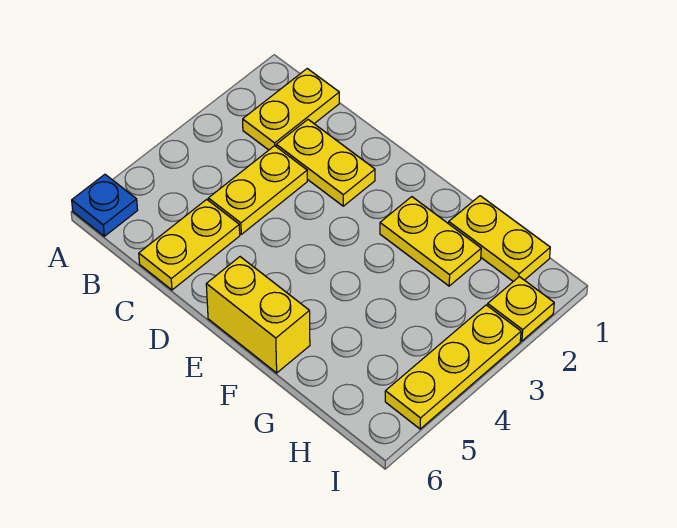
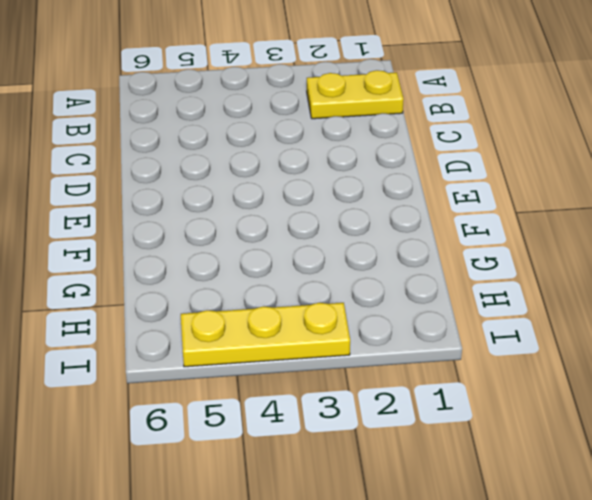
none -> blue plate A6 level 1
none -> yellow plate C2:D2 level 1

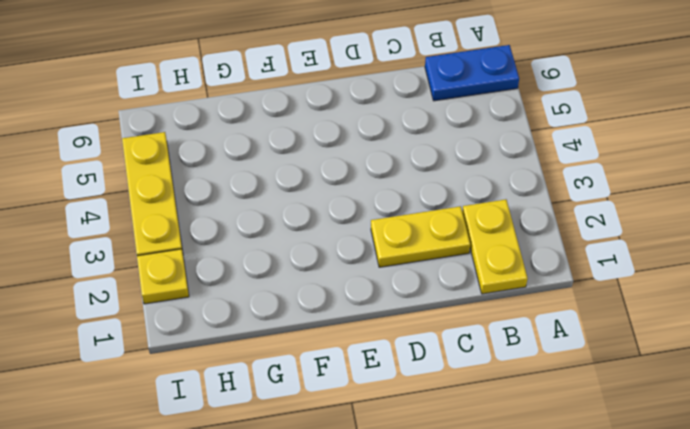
blue plate A6:B6 level 1 -> blue plate A6 level 1
none -> yellow plate C3:C4 level 1
none -> yellow plate C5:C6 level 1

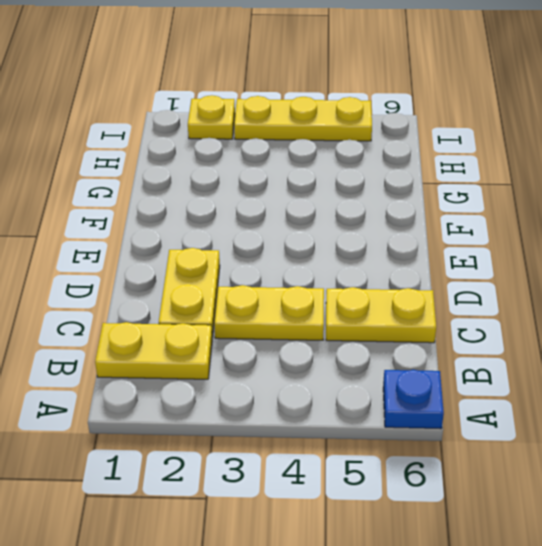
none -> yellow brick E6:F6 level 1
none -> yellow plate F2:G2 level 1

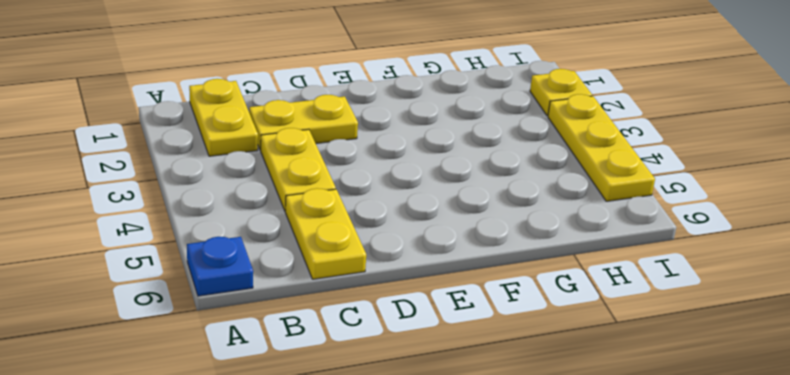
none -> yellow brick E6:F6 level 1
none -> yellow plate F2:G2 level 1

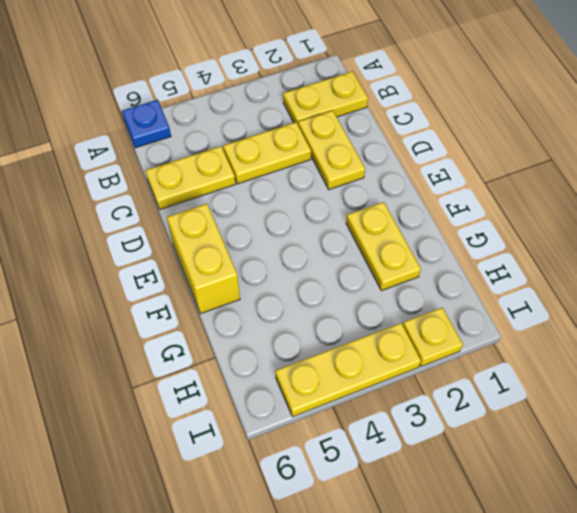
none -> yellow plate G1:H1 level 1

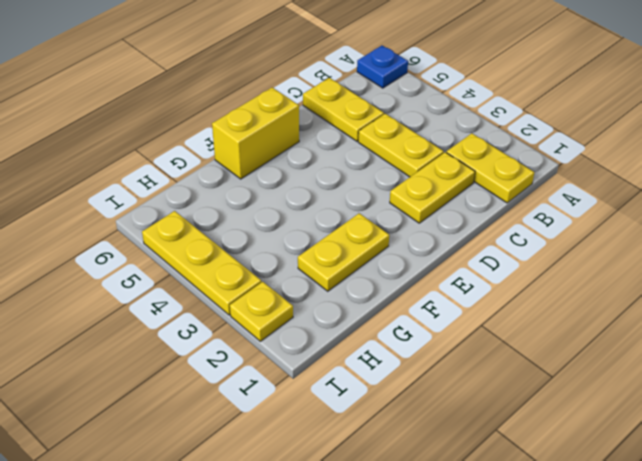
none -> yellow plate G1:H1 level 1

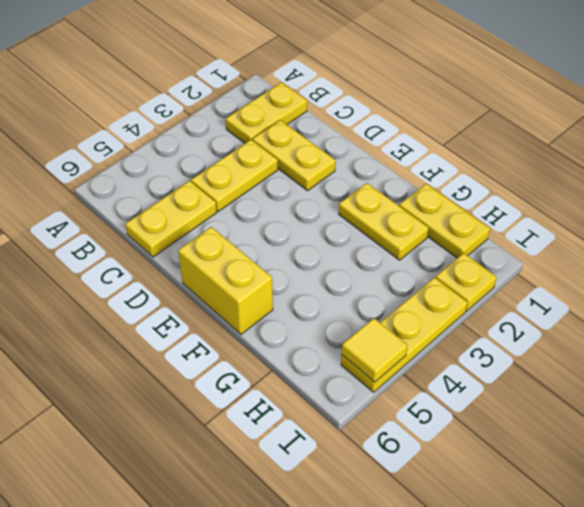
yellow tile I5 level 2 -> none
none -> blue plate A6 level 1

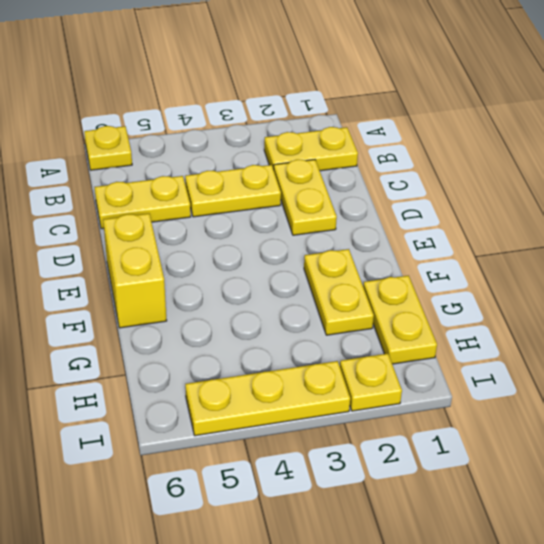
yellow plate A6 level 1 -> blue plate A6 level 1

